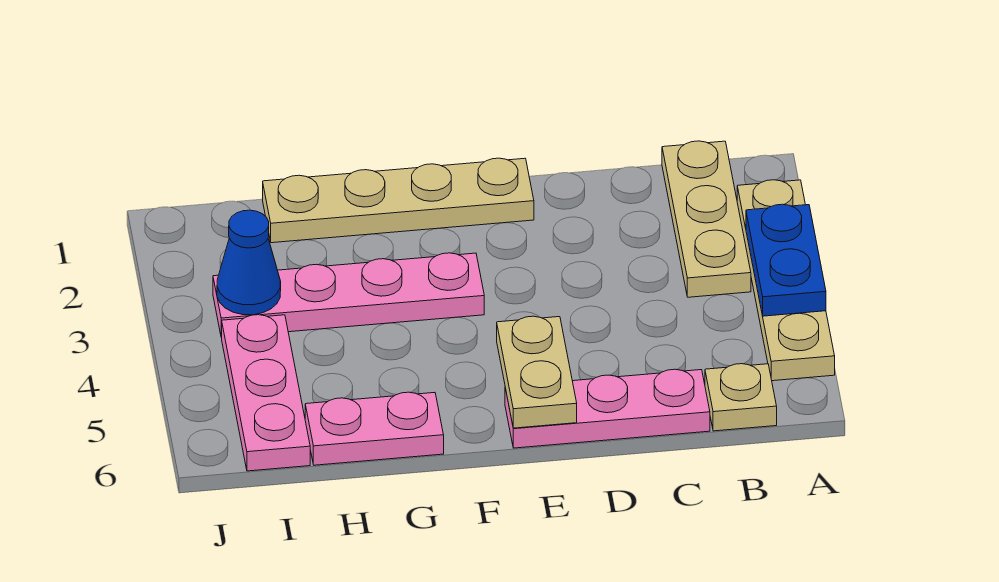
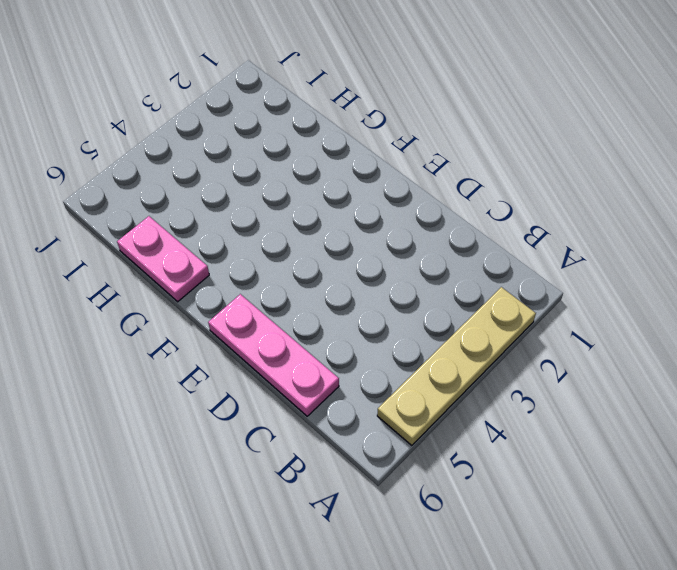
none -> tan plate B1:B3 level 1
none -> tan plate B6 level 1

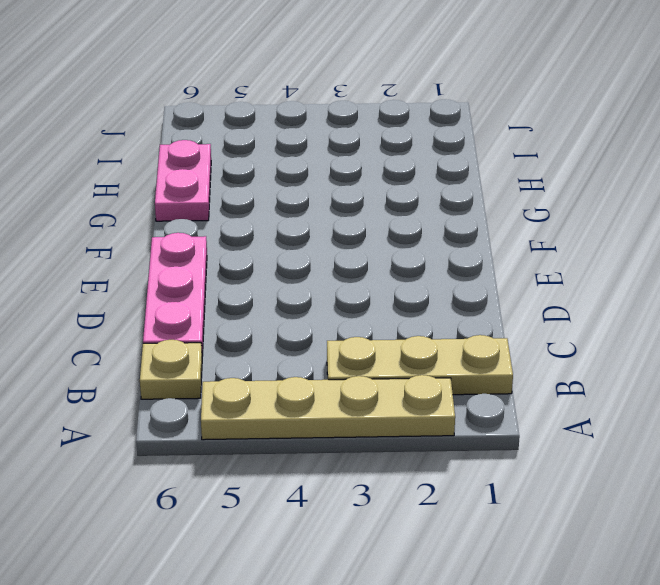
none -> tan plate E1:H1 level 1
none -> pink plate F3:I3 level 1

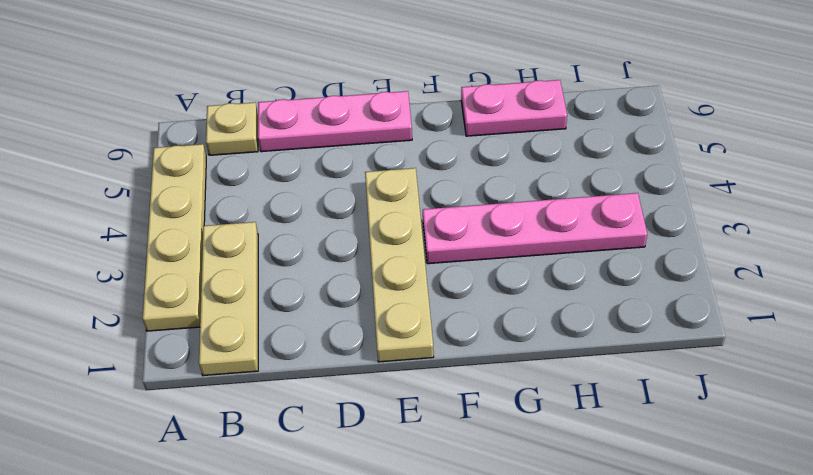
tan plate E1:E4 level 1 -> tan plate E1:H1 level 1
none -> pink plate I4:I6 level 1
none -> blue plate A3:A4 level 2

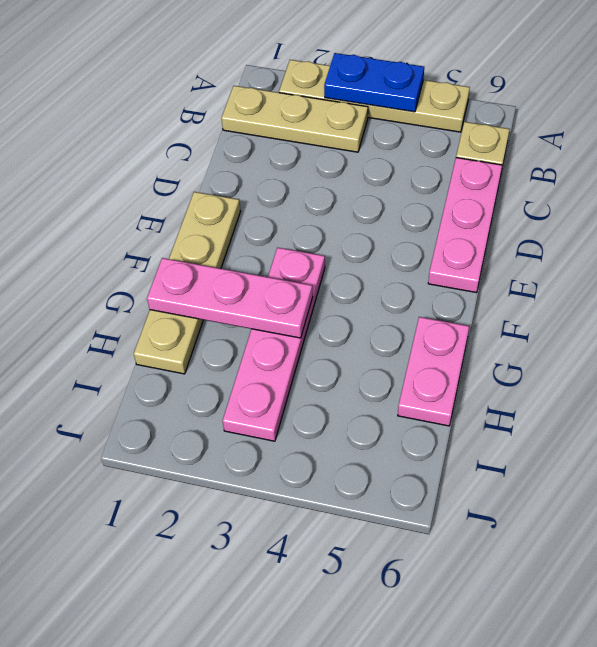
pink plate G1:G3 level 2 -> pink plate I4:I6 level 1
none -> tan plate E5:E6 level 2
none -> blue cone I3 level 2

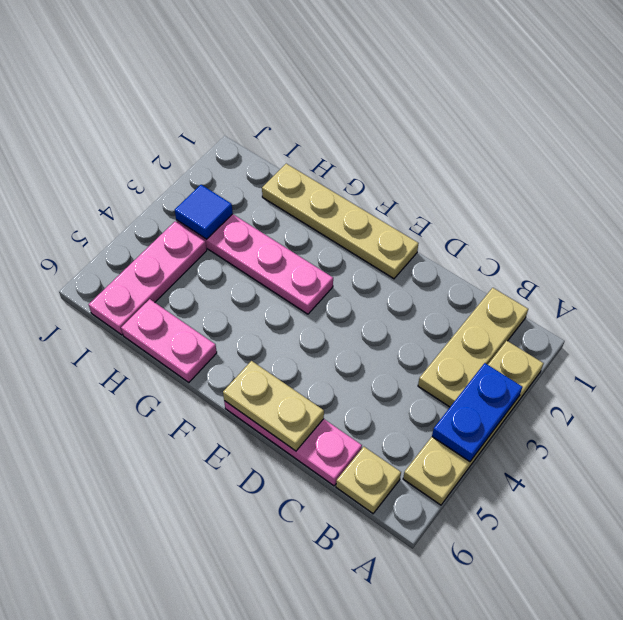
tan plate D6:E6 level 2 -> tan plate E5:E6 level 2
blue tile I3 level 2 -> blue cone I3 level 2

